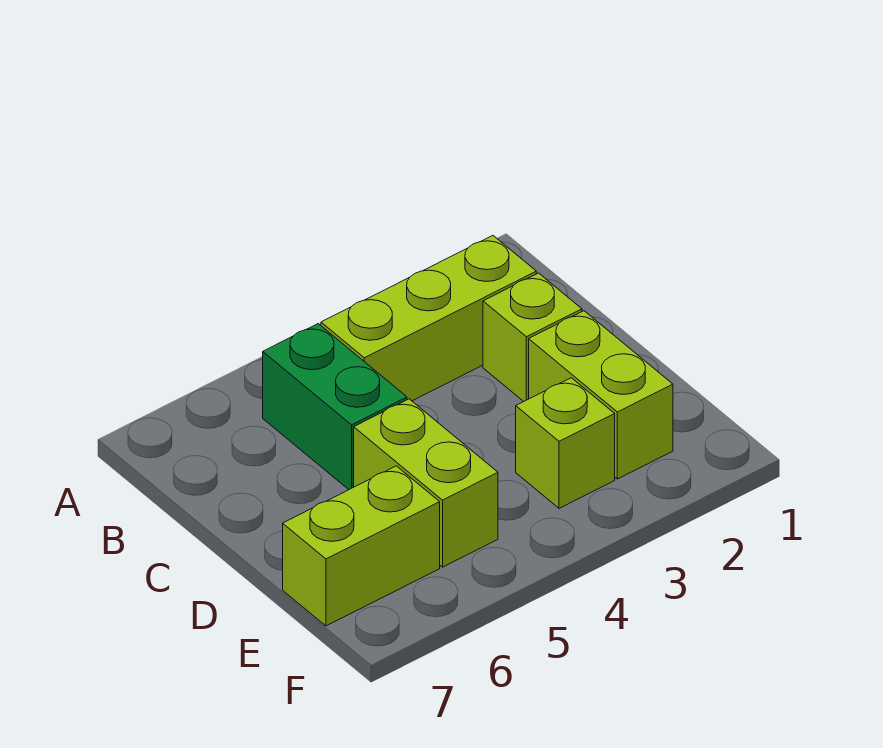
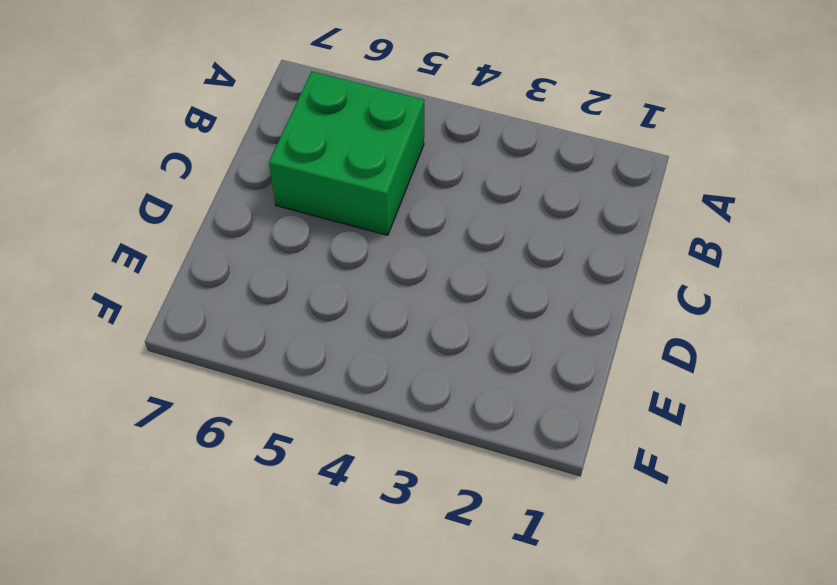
green brick B5:C6 level 1 -> green brick B5:C5 level 1
none -> lime brick B2:B4 level 1
none -> lime brick C2 level 1

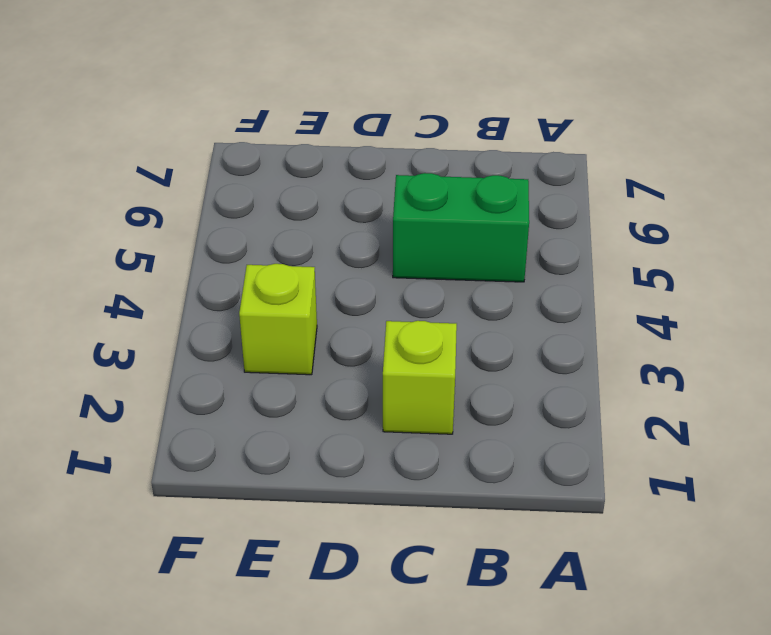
none -> lime brick B2:B4 level 1
none -> lime brick D2:E2 level 1

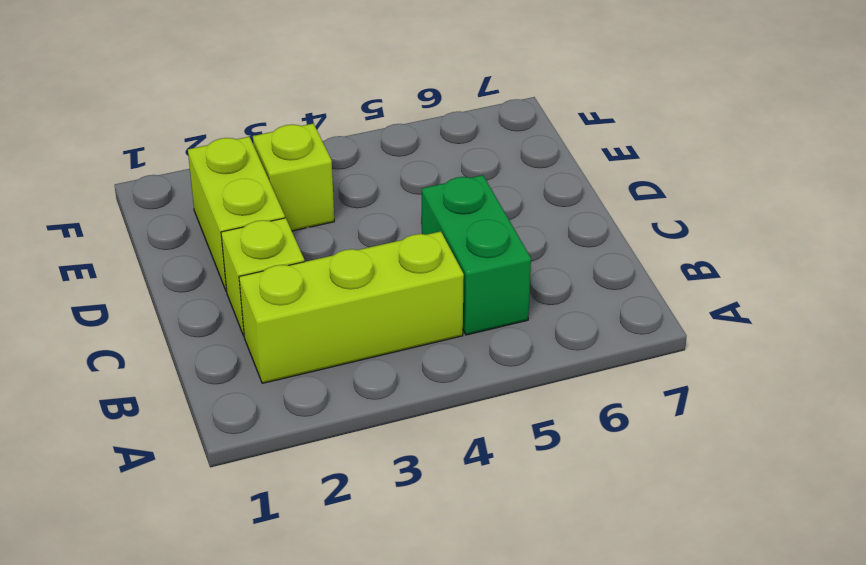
none -> lime brick D5:E5 level 1
none -> lime brick E6:E7 level 1

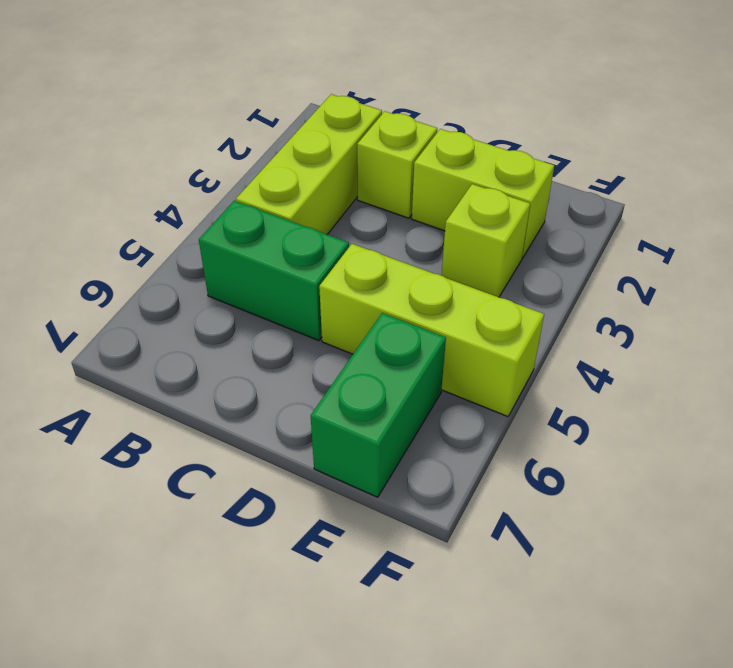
lime brick D5:F5 level 1 -> lime brick D5:E5 level 1
green brick E6:E7 level 1 -> lime brick E6:E7 level 1

